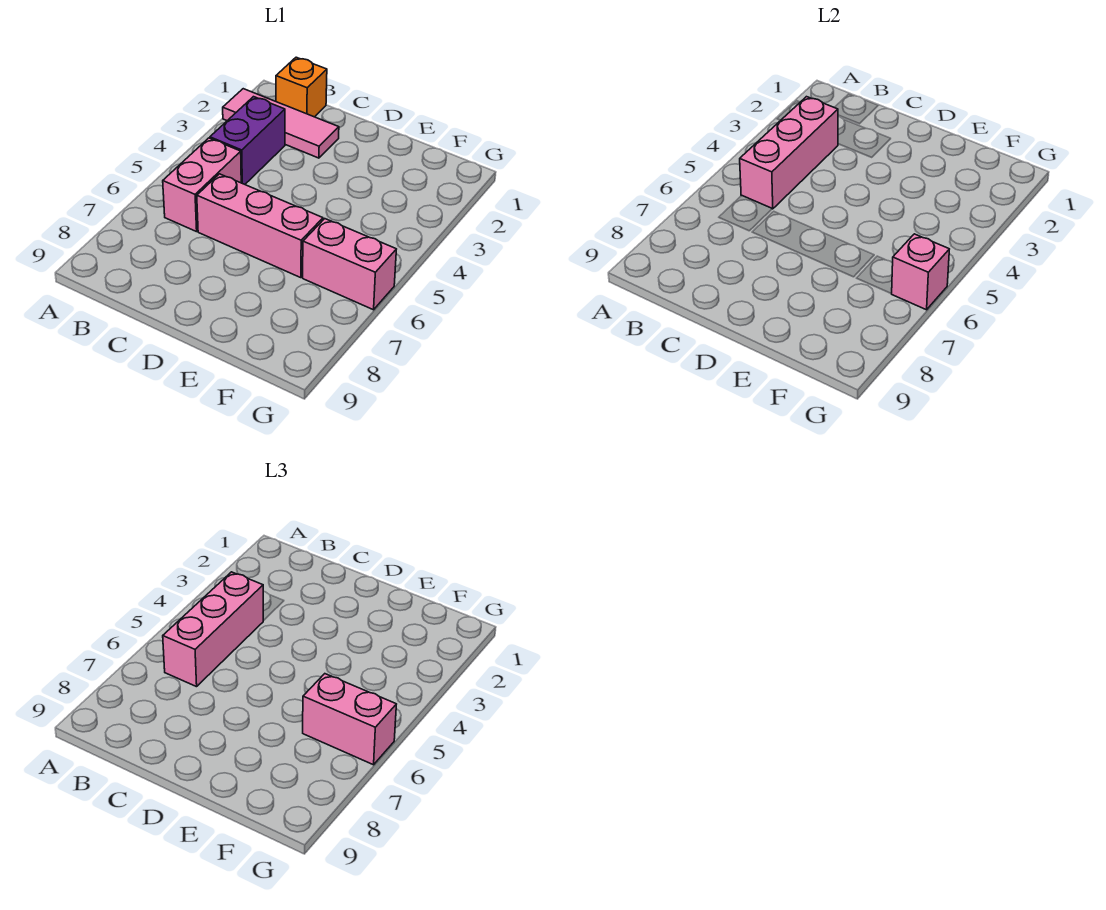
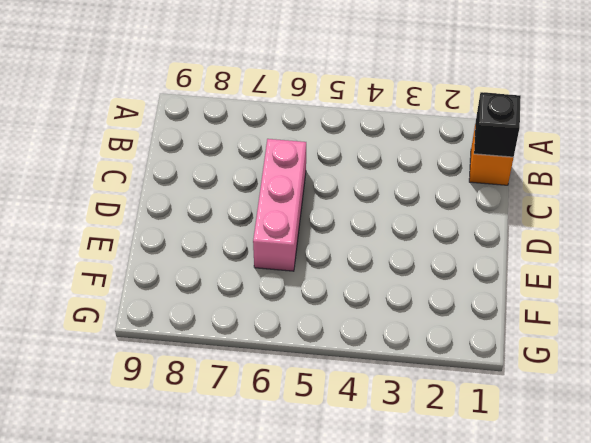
black brick B1 level 2 -> none
none -> pink tile A2:C2 level 1
none -> purple brick B3:B4 level 1

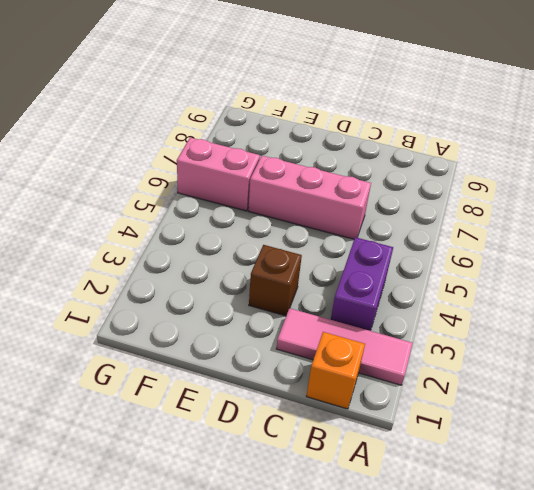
brown brick D3 level 1 -> none
none -> pink brick B5:B6 level 1
none -> pink brick B3:B5 level 2

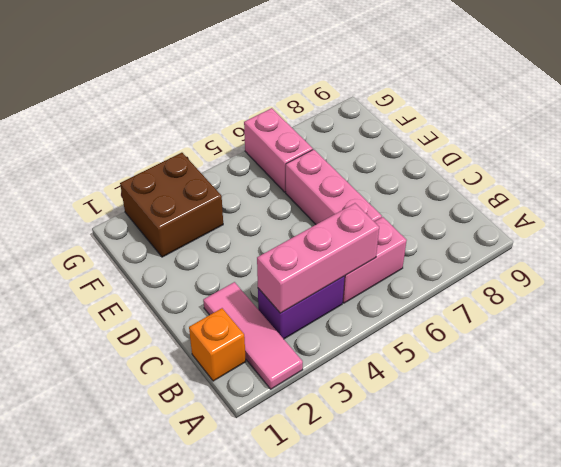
brown brick F2:G3 level 1 -> none
none -> pink brick G6 level 2
none -> pink brick B4:B6 level 3

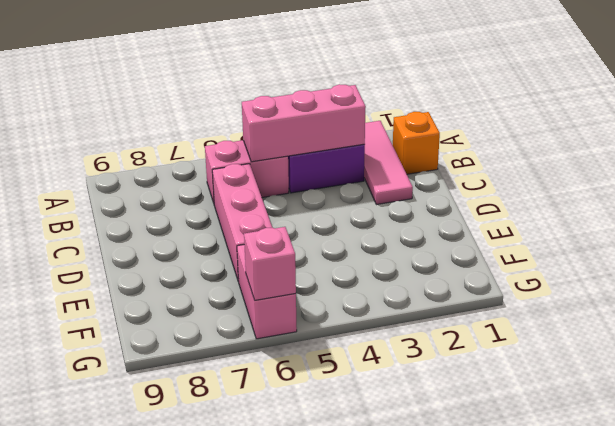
none -> pink brick B4:B6 level 3
none -> pink brick F6:G6 level 3

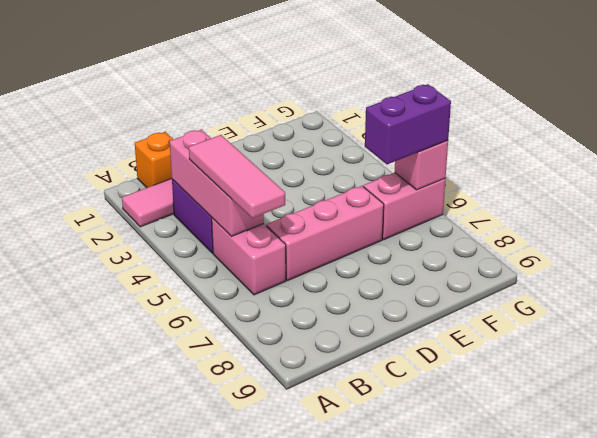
pink tile B4:B6 level 3 -> pink brick B4:B6 level 3
purple brick F6:G6 level 3 -> pink brick F6:G6 level 3

